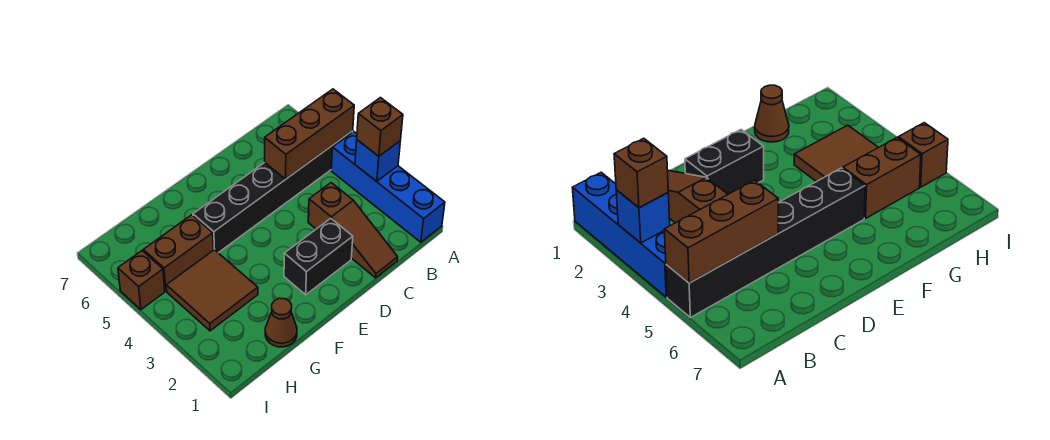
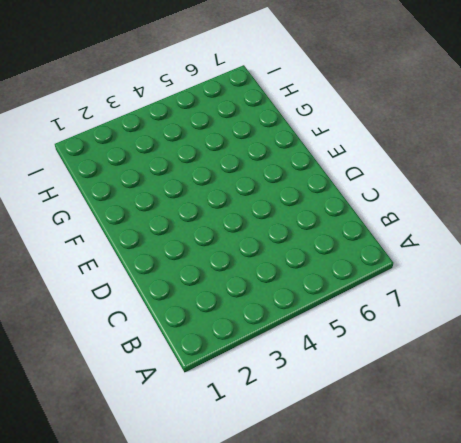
none -> blue brick A1:A4 level 1
none -> black brick A5:F5 level 1

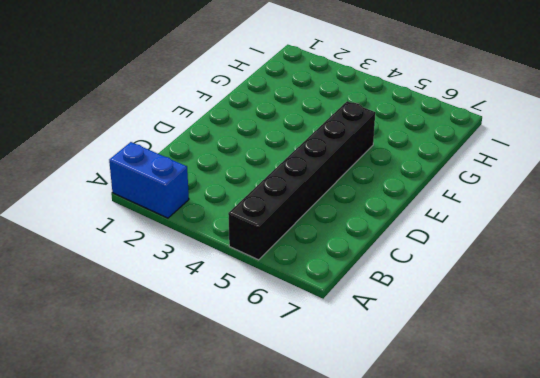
blue brick A1:A2 level 1 -> blue brick A1:A4 level 1
none -> brown slope C1:C3 level 1 top 3
none -> black brick D2:E2 level 1

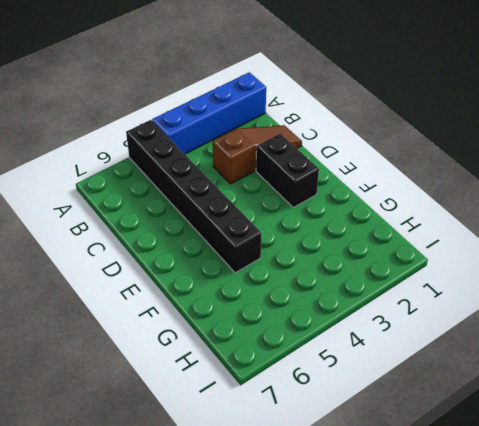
none -> brown cone G1 level 1
none -> brown tile G3:H4 level 1

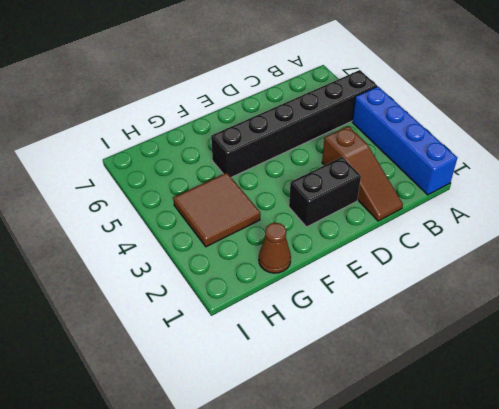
none -> brown brick G5:H5 level 1
none -> brown brick I5 level 1

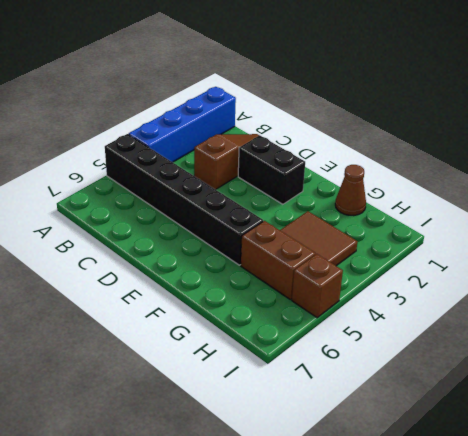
none -> blue brick A3 level 2
none -> brown brick A5:C5 level 2

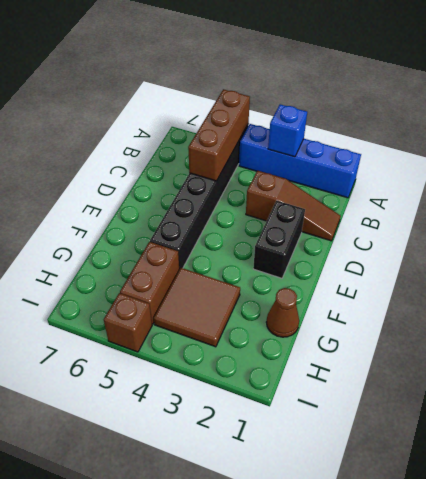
none -> brown brick A3 level 3

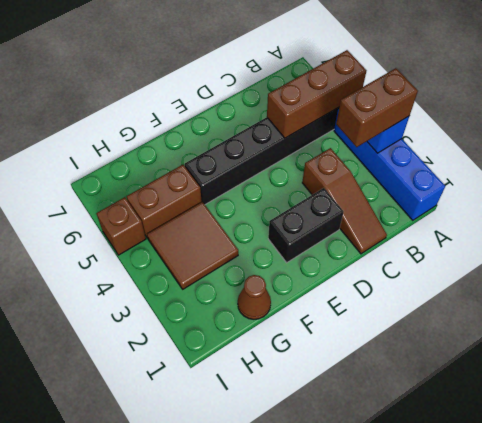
brown brick A3:B3 level 3 -> brown brick A3 level 3

